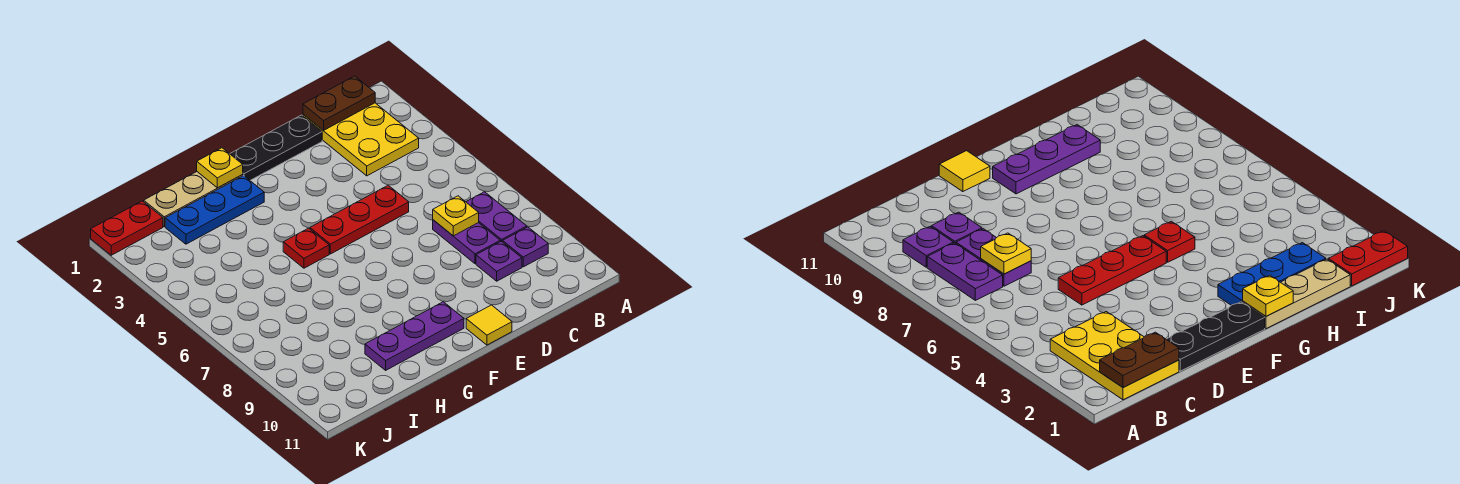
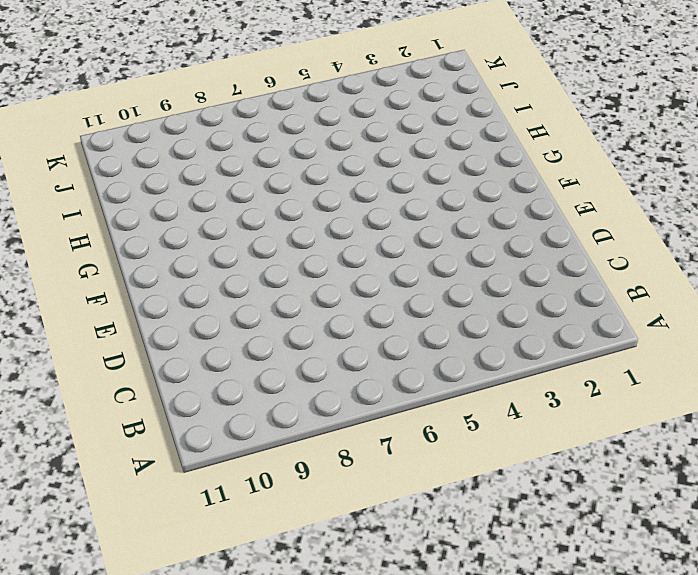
none -> yellow plate B1:C3 level 1
none -> purple plate B7:B8 level 1
none -> purple plate B9 level 1

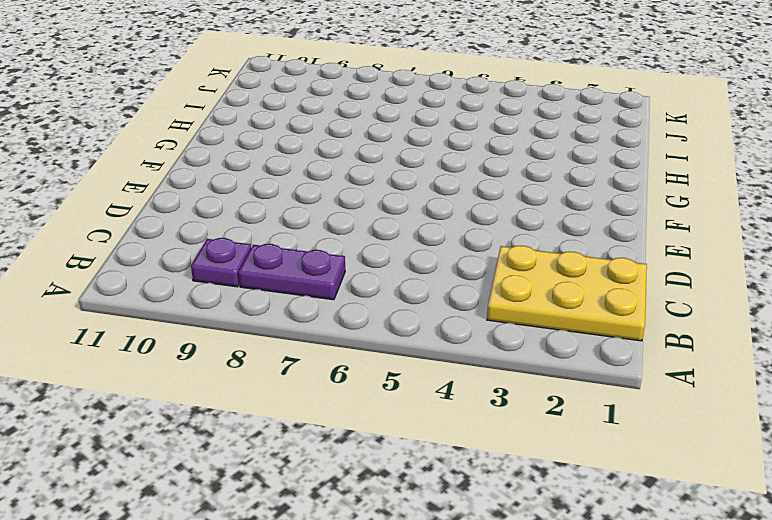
none -> purple plate C7:C8 level 1
none -> purple plate C9 level 1
none -> black plate D1:F1 level 1

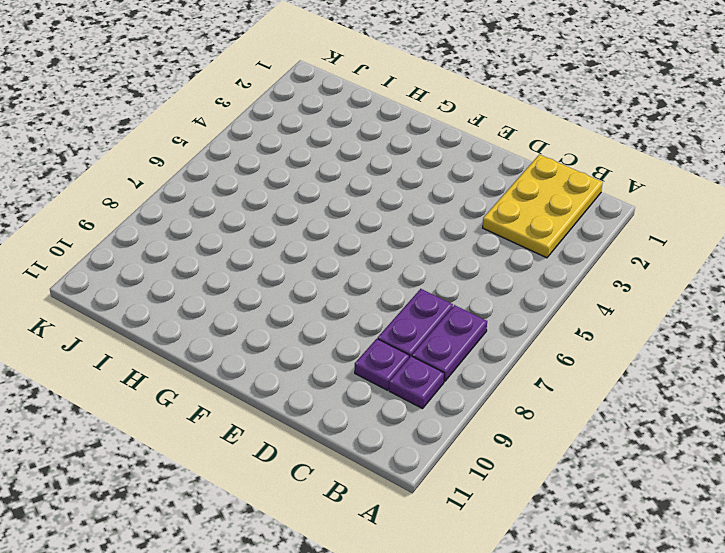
none -> black plate D1:F1 level 1
none -> red plate D5:F5 level 1
none -> yellow tile E11 level 1

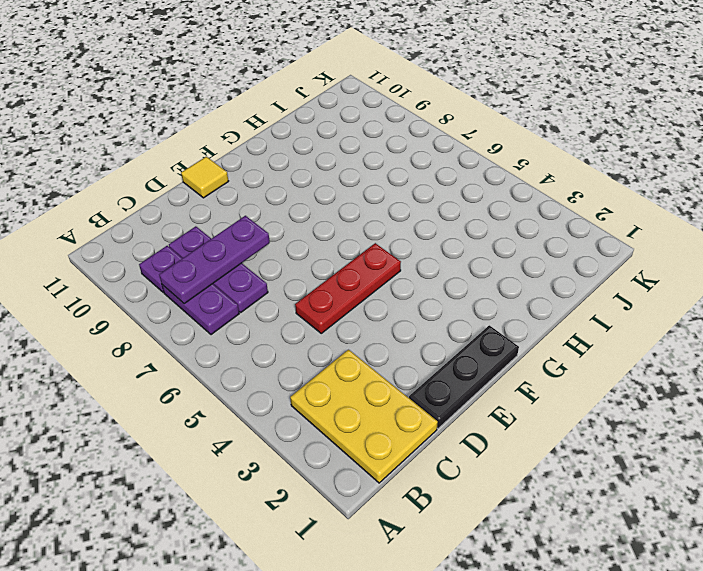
purple plate B8:D8 level 2 -> purple plate F10:H10 level 1
none -> tan plate G1:I1 level 1
none -> blue plate G2:I2 level 1
none -> red plate G5 level 1

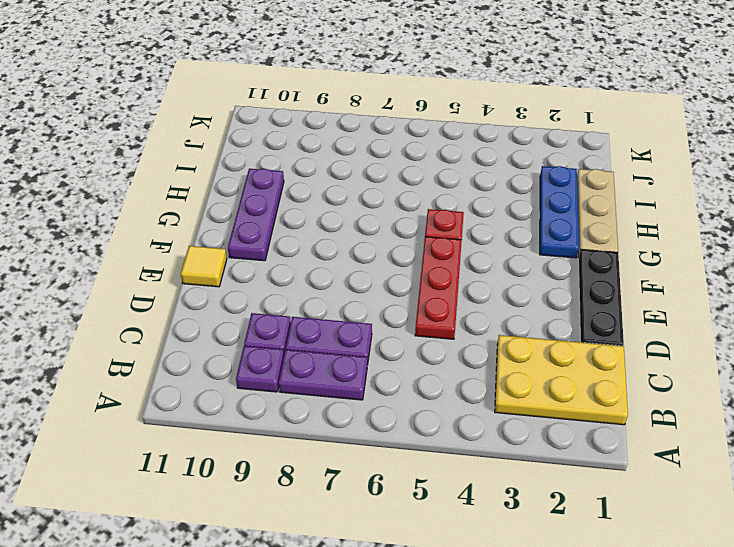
none -> red plate J1:K1 level 1
none -> brown plate B1:C1 level 2
none -> yellow plate C7 level 2

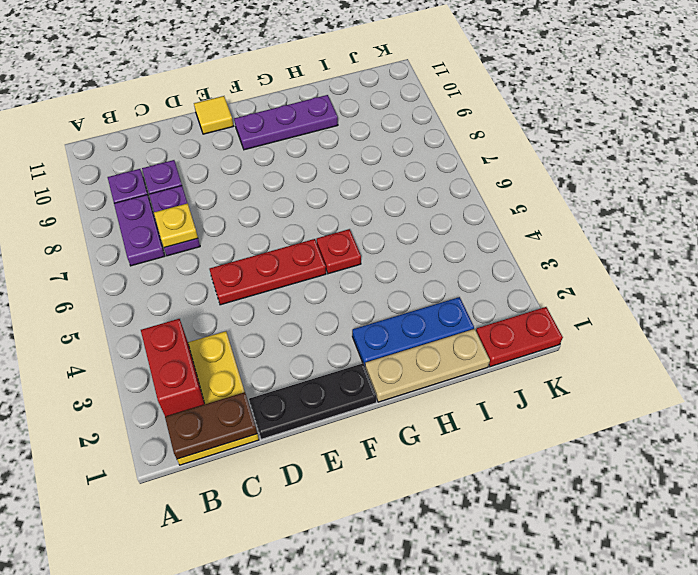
red brick B2:B3 level 2 -> none
none -> yellow plate G1 level 2

